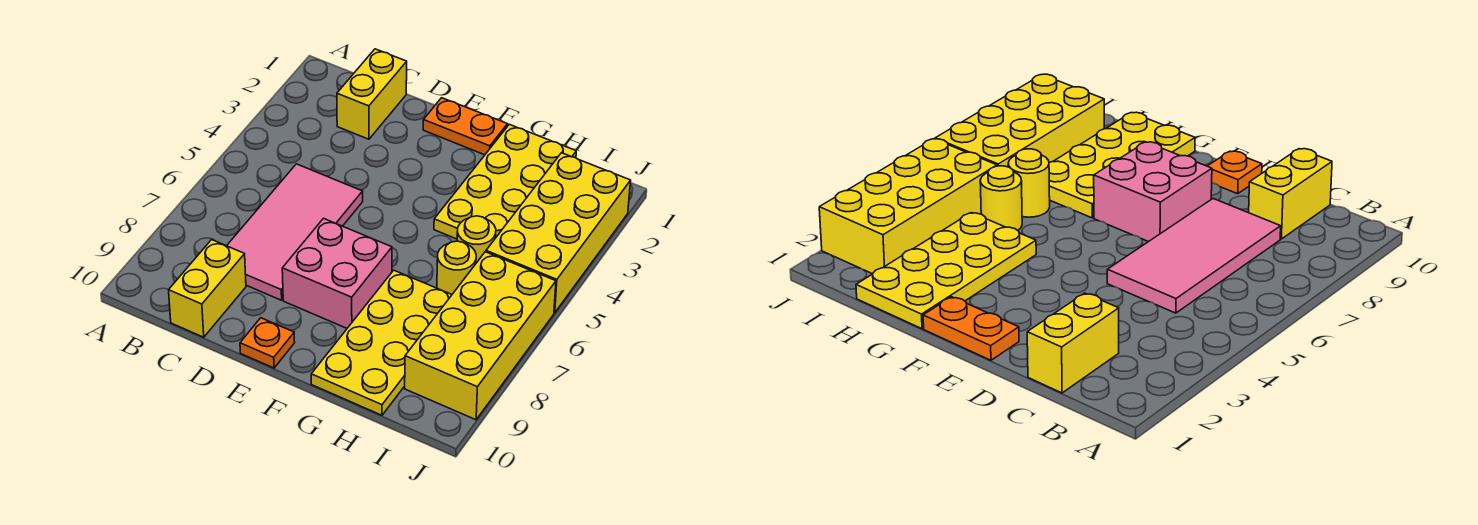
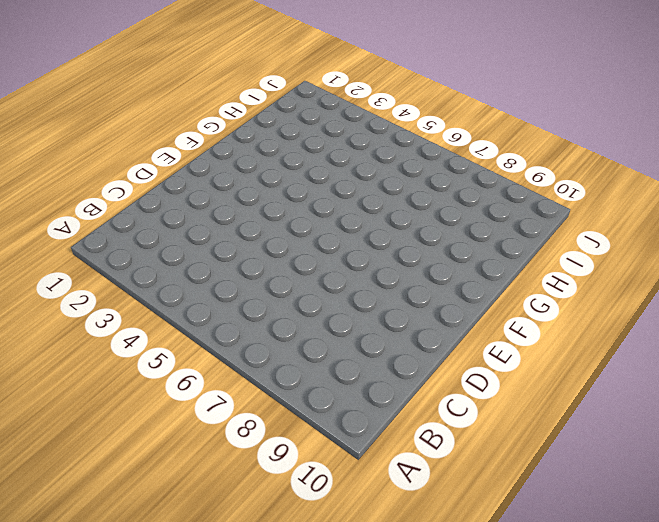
none -> yellow brick C1:C2 level 1
none -> pink tile C5:D8 level 1
none -> yellow brick C9:C10 level 1

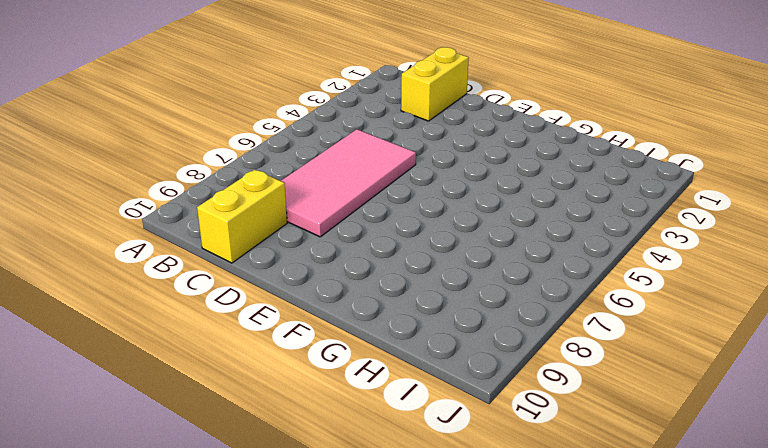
none -> orange plate E1:F1 level 1
none -> pink brick E7:F8 level 1
none -> orange plate E10 level 1

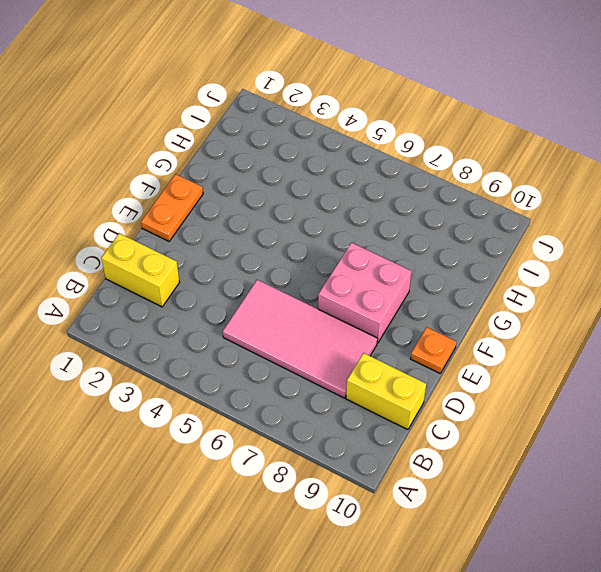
none -> yellow plate G1:H4 level 1
none -> yellow plate G7:H10 level 1
none -> yellow round brick H5 level 1

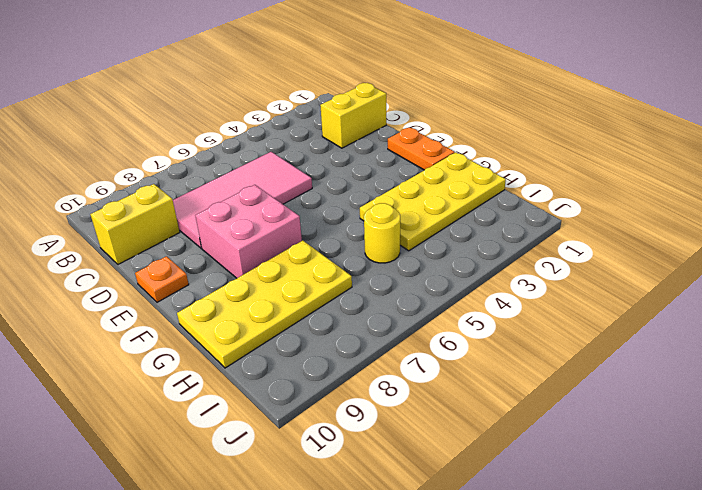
none -> yellow round brick H6 level 1
none -> yellow brick I2:J5 level 1
none -> yellow brick I6:J9 level 1

